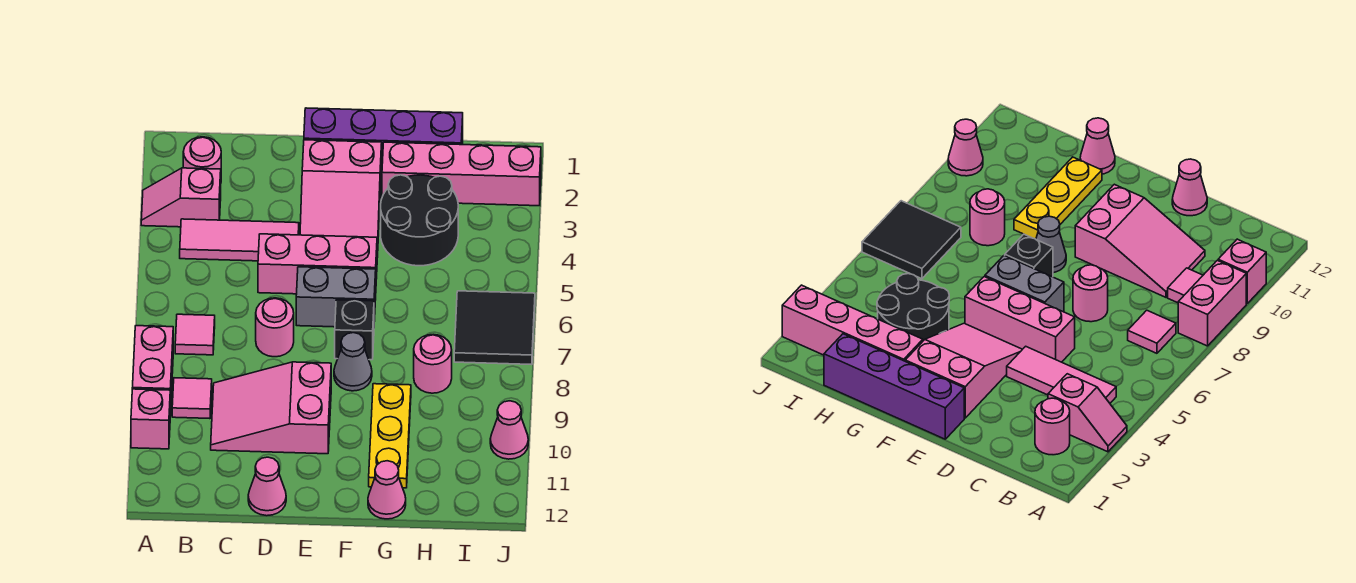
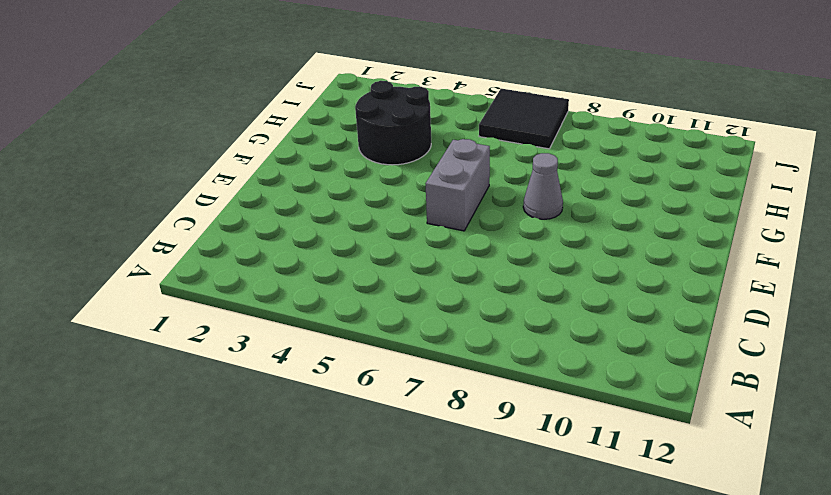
none -> pink slope A3:B3 level 1 top B
none -> pink brick A8:A9 level 1
none -> pink brick A10 level 1

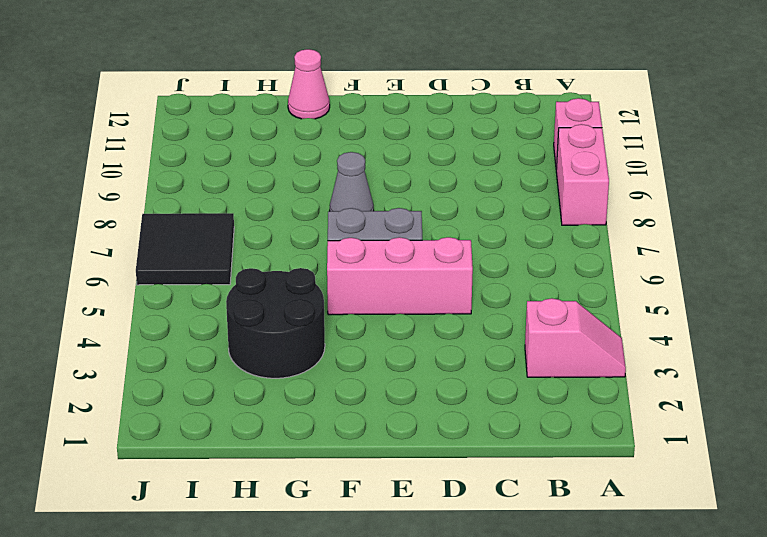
none -> pink round brick B2 level 1
none -> pink tile B4:D4 level 1
none -> pink tile B7 level 1

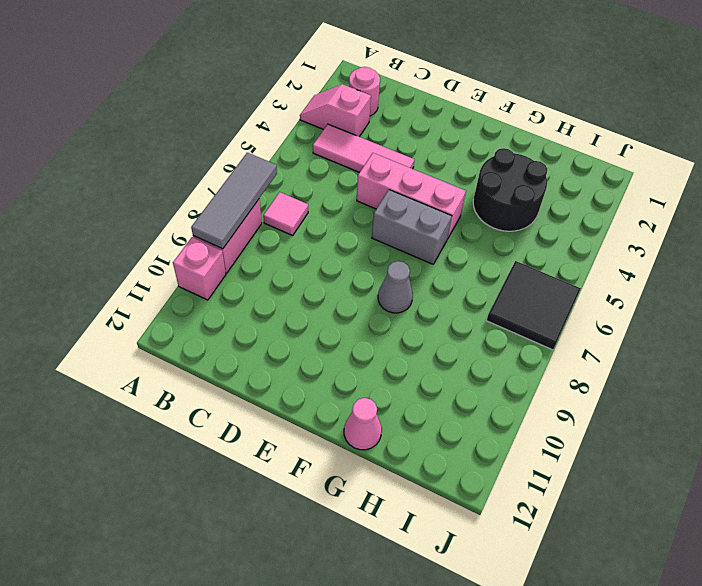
grey tile A7:A9 level 2 -> none
none -> pink tile B9 level 1
none -> pink slope C9:E10 level 1 top E
none -> pink round brick D7 level 1

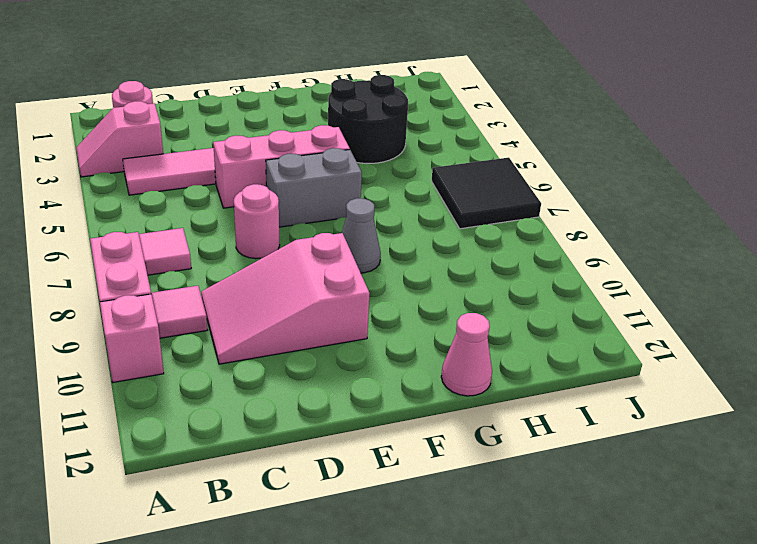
none -> pink cone D12 level 1
none -> purple brick E1:H1 level 1
none -> pink slope E2:F4 level 1 top 2

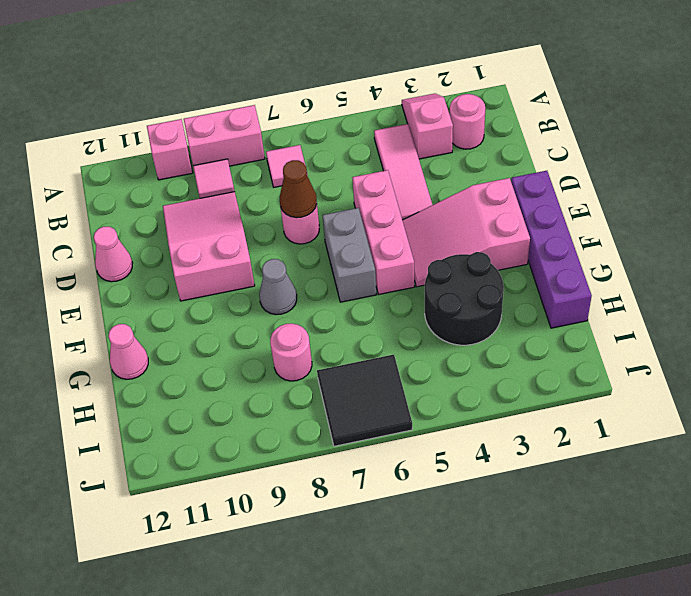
brown cone D7 level 2 -> none
none -> black brick F7 level 1
none -> pink brick G2:J2 level 1
none -> yellow plate G9:G11 level 1

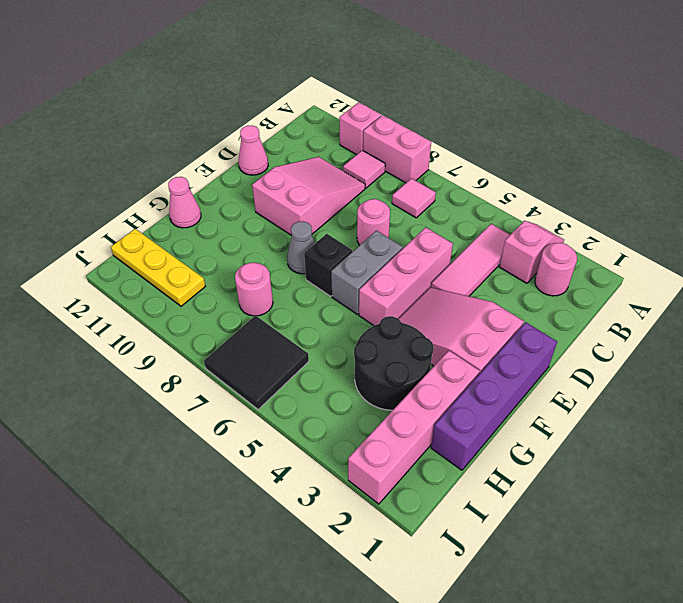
yellow plate I10:I12 level 1 -> yellow plate G9:G11 level 1
none -> pink cone J10 level 1

